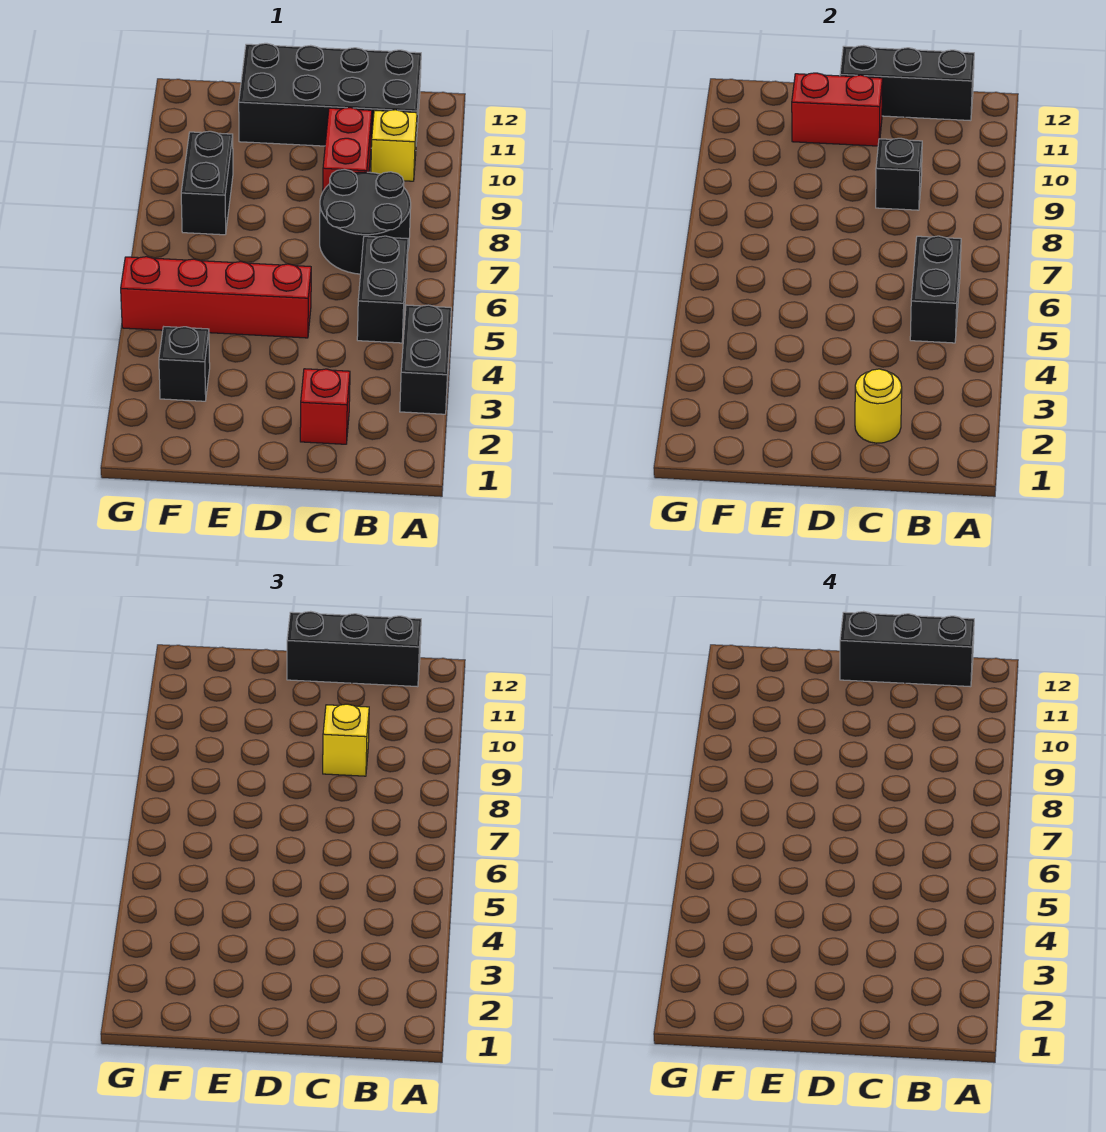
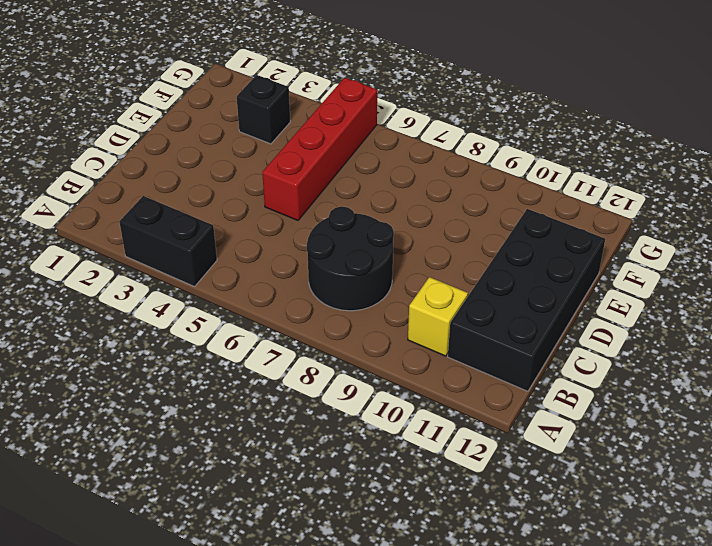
none -> black brick B5:B6 level 1
none -> red brick C2 level 1
none -> red brick C9:C10 level 1

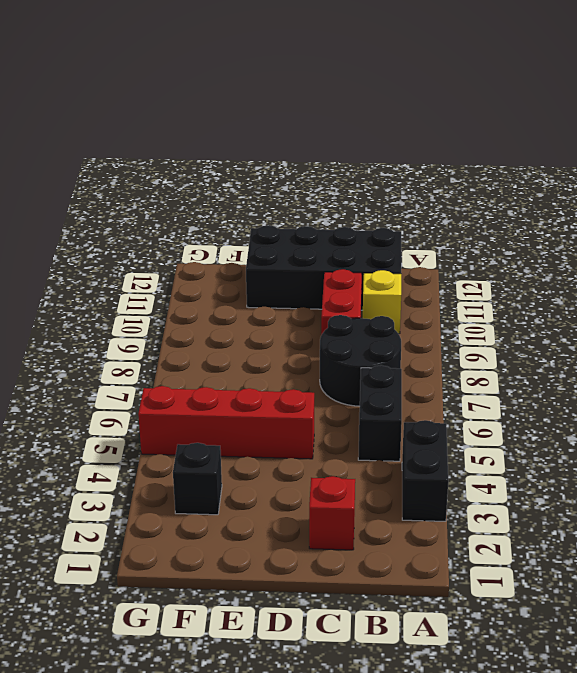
none -> black brick F8:F9 level 1
none -> black brick B5:B6 level 2
none -> black brick B12:D12 level 2

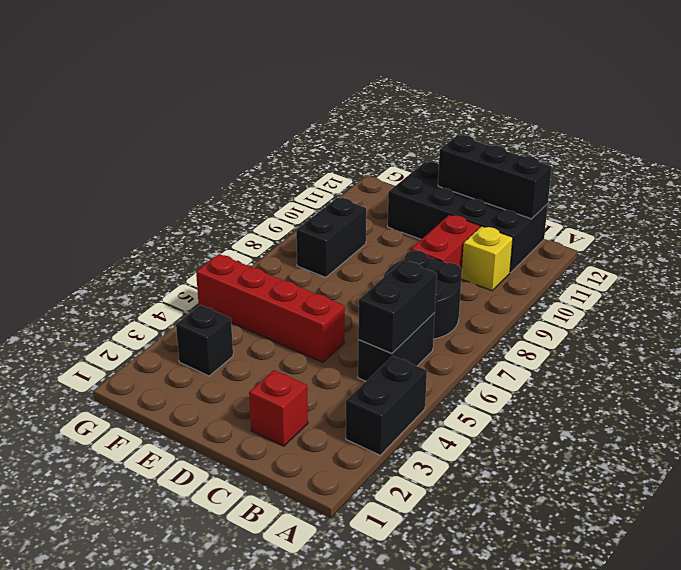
none -> yellow round brick C2 level 2
none -> black brick C9 level 2
none -> red brick D11:E11 level 2

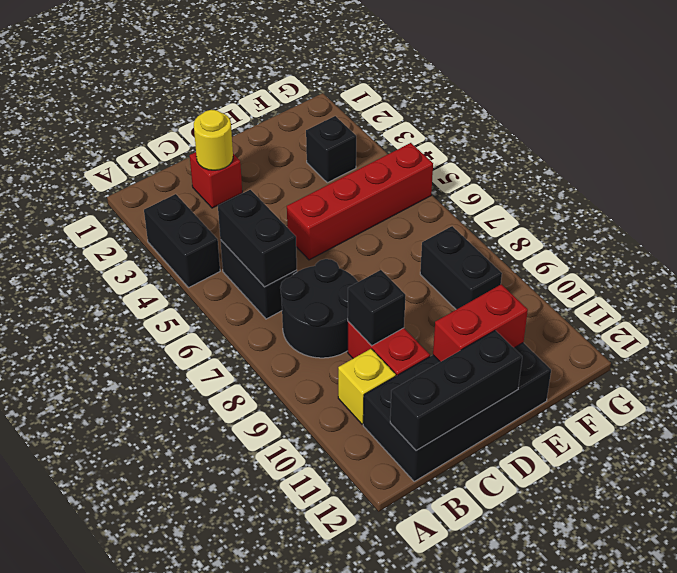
none -> black brick B12:D12 level 3
none -> yellow brick C9 level 3
none -> black brick B12:D12 level 4

